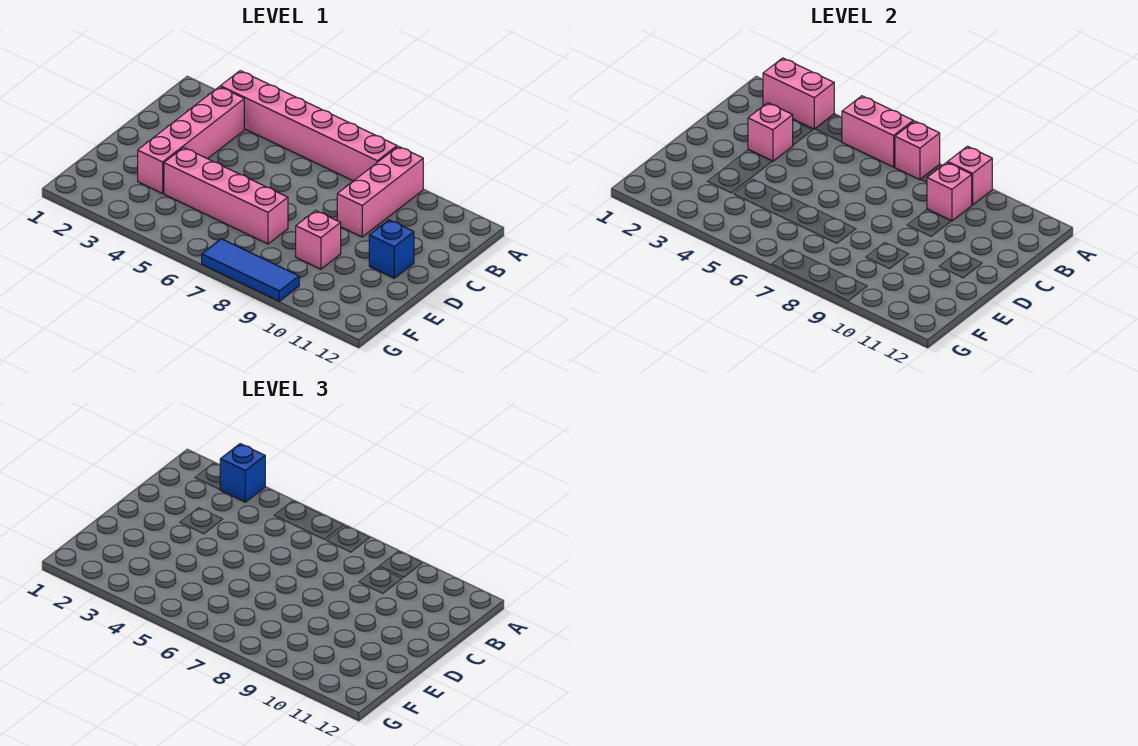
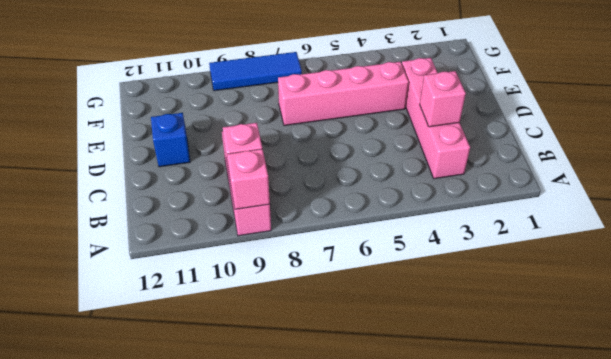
none -> pink brick A3:A8 level 1
none -> pink brick E9 level 1
none -> pink brick A2:A3 level 2

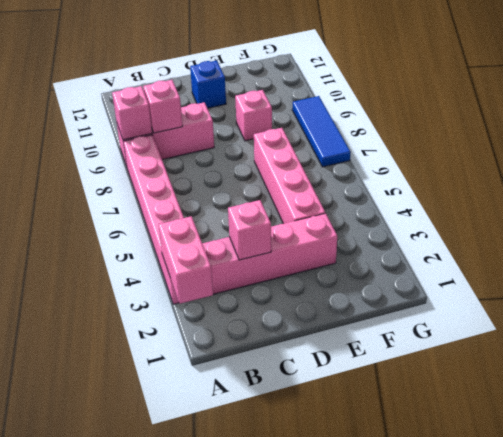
none -> pink brick A5:A6 level 2
none -> pink brick A7 level 2
none -> blue brick A3 level 3

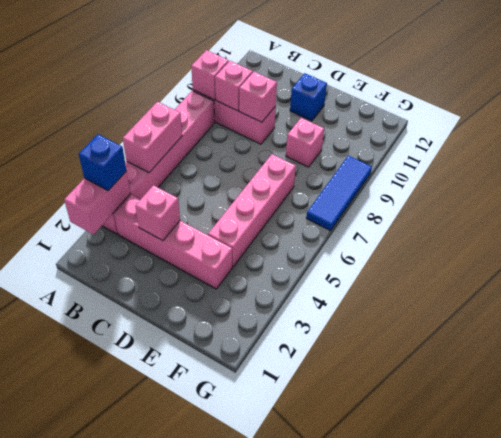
pink brick C9 level 2 -> pink brick A7 level 2

